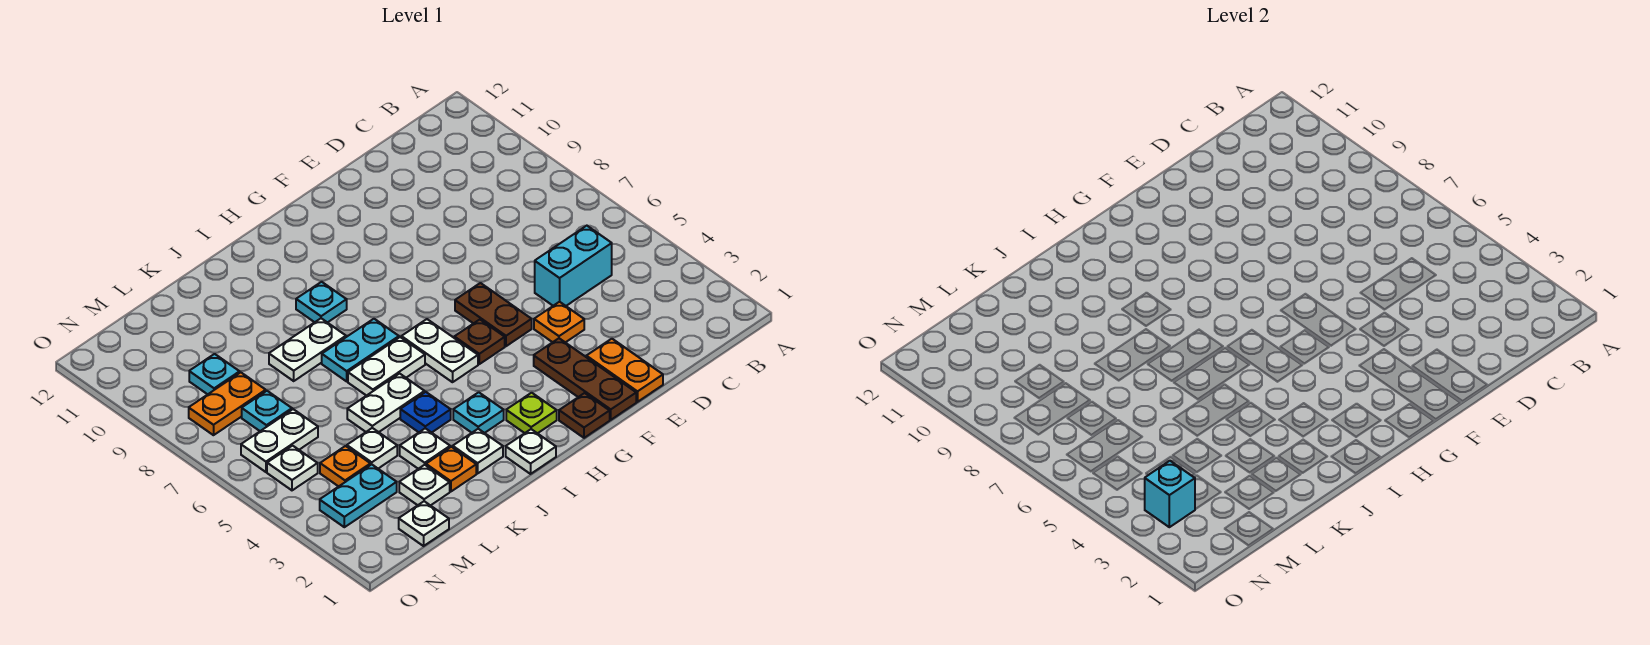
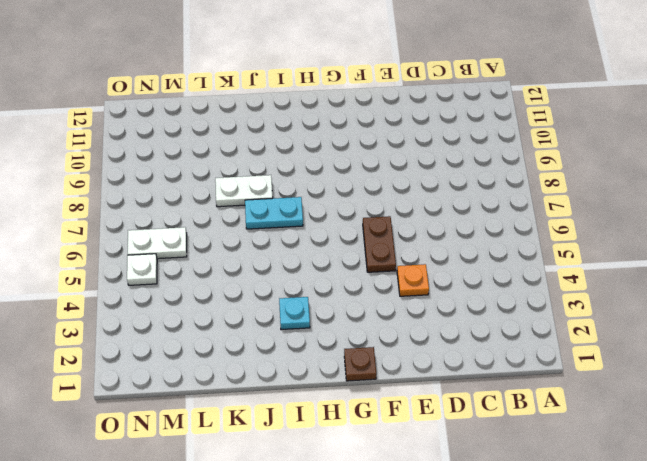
none -> cyan brick C5:D5 level 1
none -> orange plate E1:E2 level 1
none -> brown plate F1:F3 level 1
none -> brown plate G5 level 1

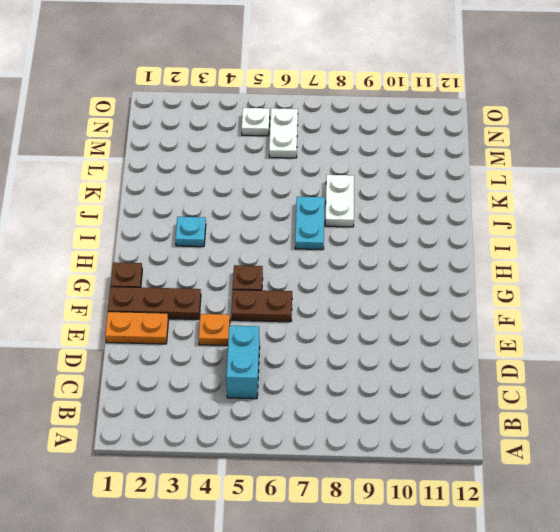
none -> lime plate H2 level 1
none -> white plate H5:H6 level 1
none -> white plate I1 level 1
none -> white plate I6:J6 level 1

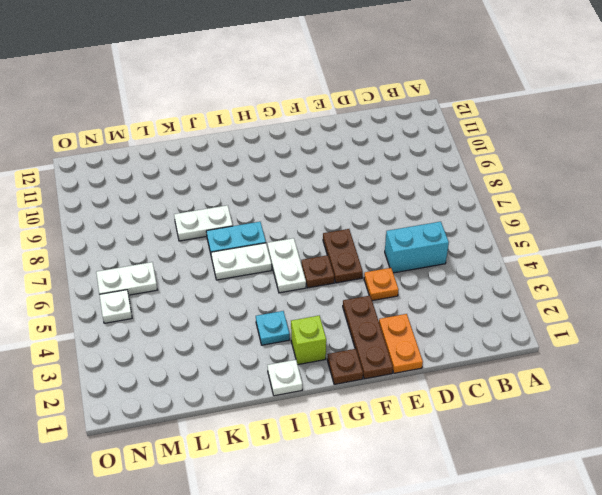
lime brick H2 level 1 -> lime plate H2 level 1
none -> cyan plate I9 level 1
none -> white plate J2 level 1
none -> blue plate J4 level 1
none -> white plate J5:K5 level 1

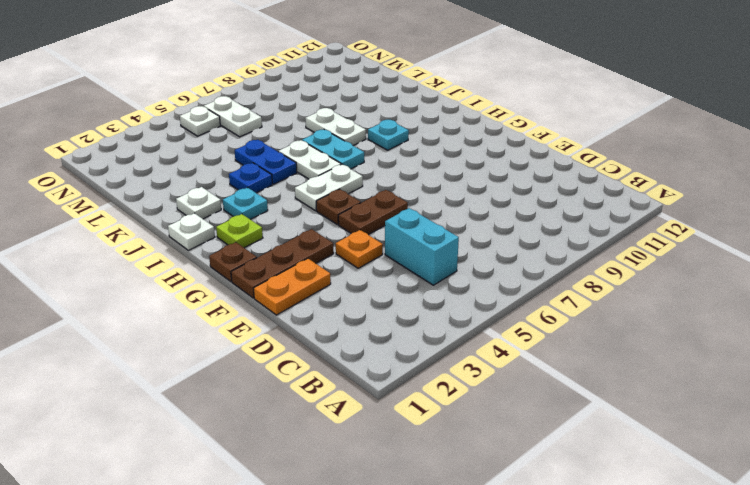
blue plate J5:K5 level 1 -> white plate J5:K5 level 1
none -> orange plate K2 level 1
none -> white plate K3 level 1
none -> white plate L2 level 1
none -> white plate L4 level 1

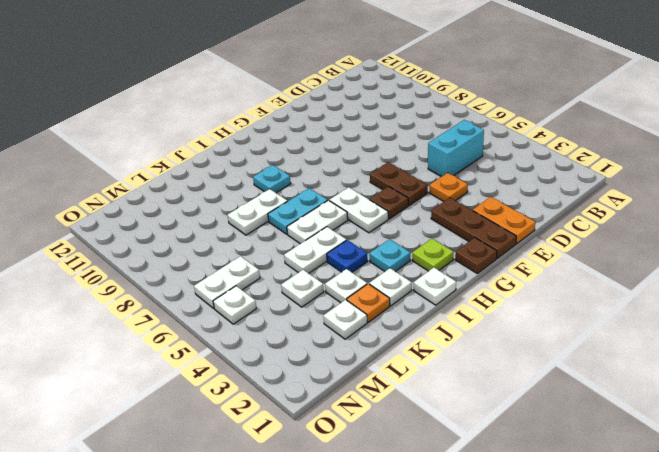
none -> white plate M1 level 1
none -> cyan plate M3:N3 level 1
none -> orange plate M4 level 1
none -> cyan plate M7 level 1

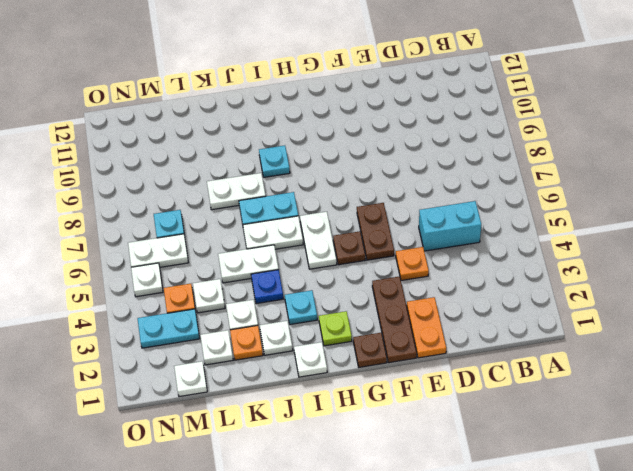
none -> orange plate M8:N8 level 1
none -> cyan plate M9 level 1
none -> cyan brick N3 level 2

